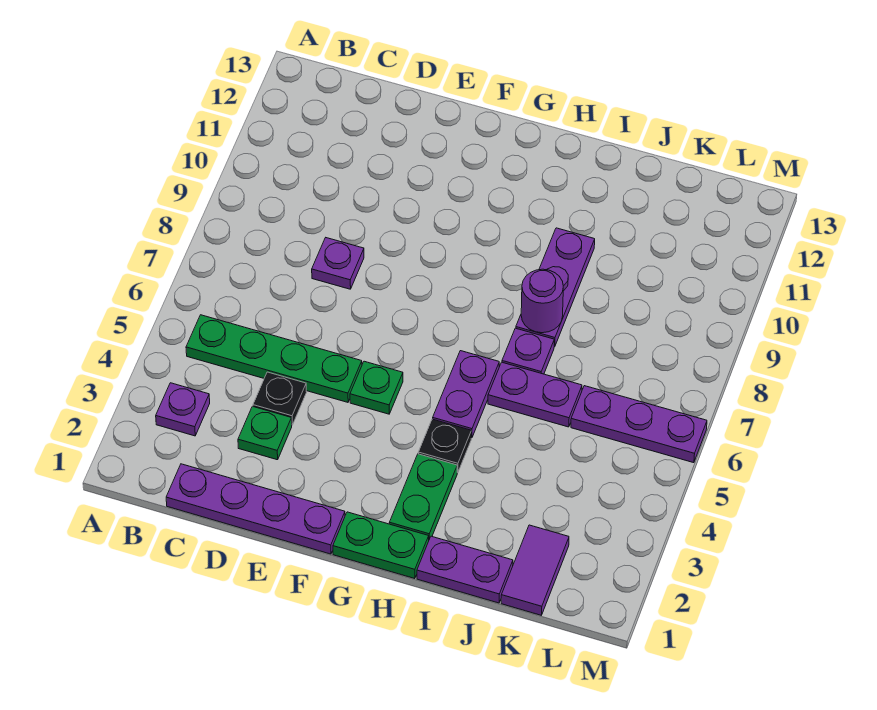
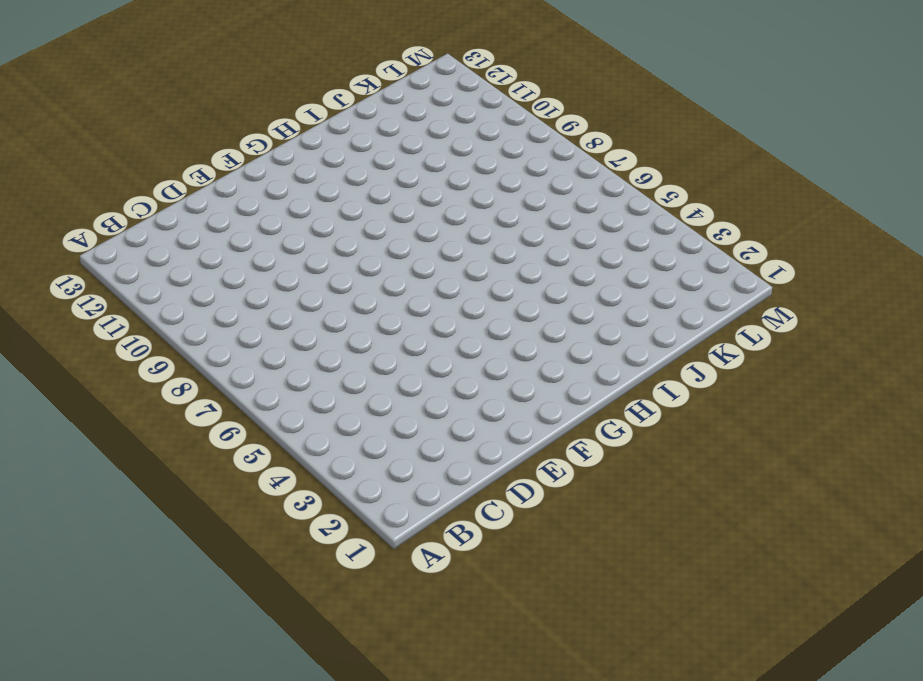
none -> purple plate B3 level 1
none -> green plate B5:E5 level 1
none -> purple plate C1:F1 level 1

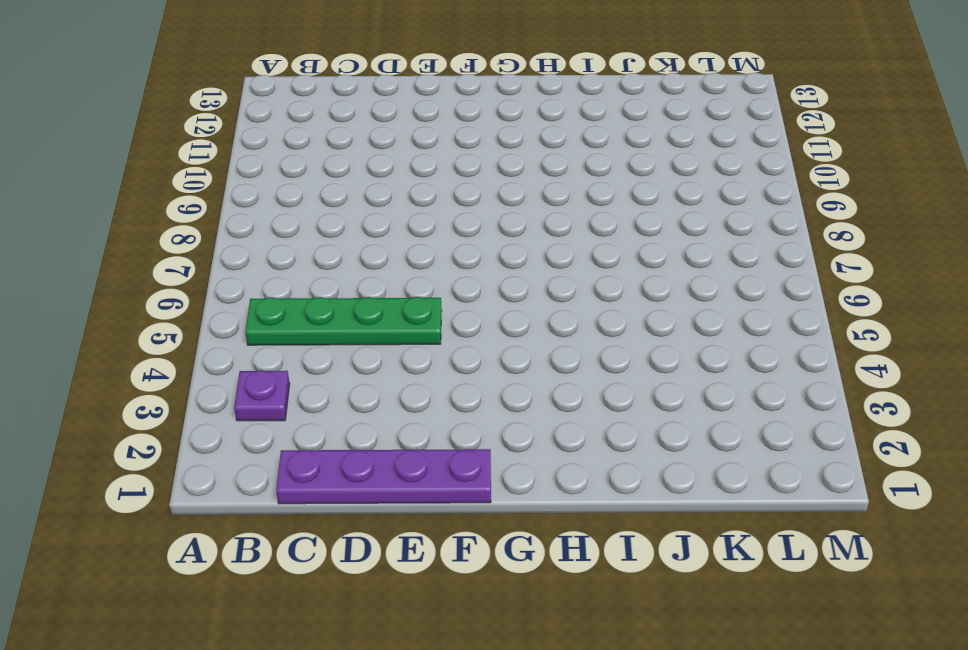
none -> green plate D3 level 1
none -> black plate D4 level 1
none -> purple plate D8 level 1

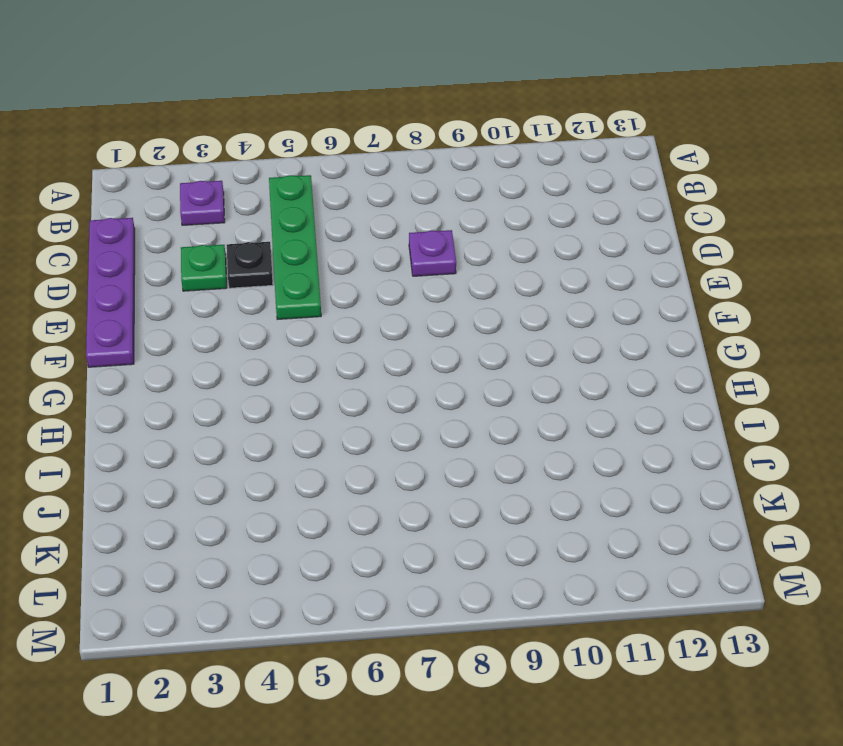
none -> green plate F5 level 1
none -> green plate G1:H1 level 1
none -> green plate H2:H3 level 1

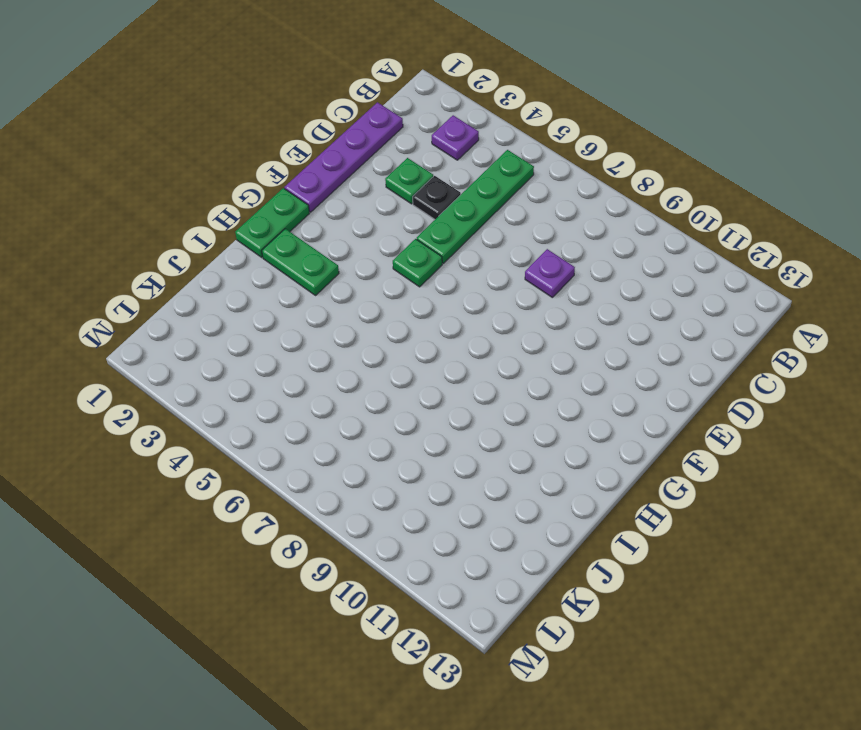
none -> black plate H4 level 1
none -> purple plate H5:H6 level 1
none -> purple plate I1:J1 level 1

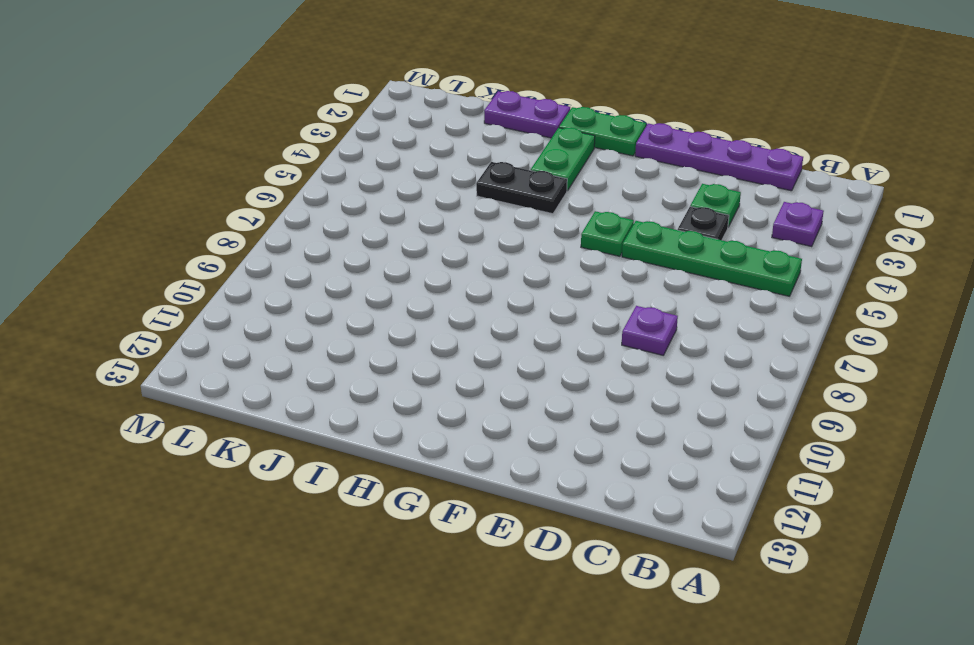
black plate H4:I4 level 1 -> black plate H4 level 1
none -> purple plate H5:H6 level 1
none -> purple plate I6:J6 level 1
none -> purple plate I7 level 1

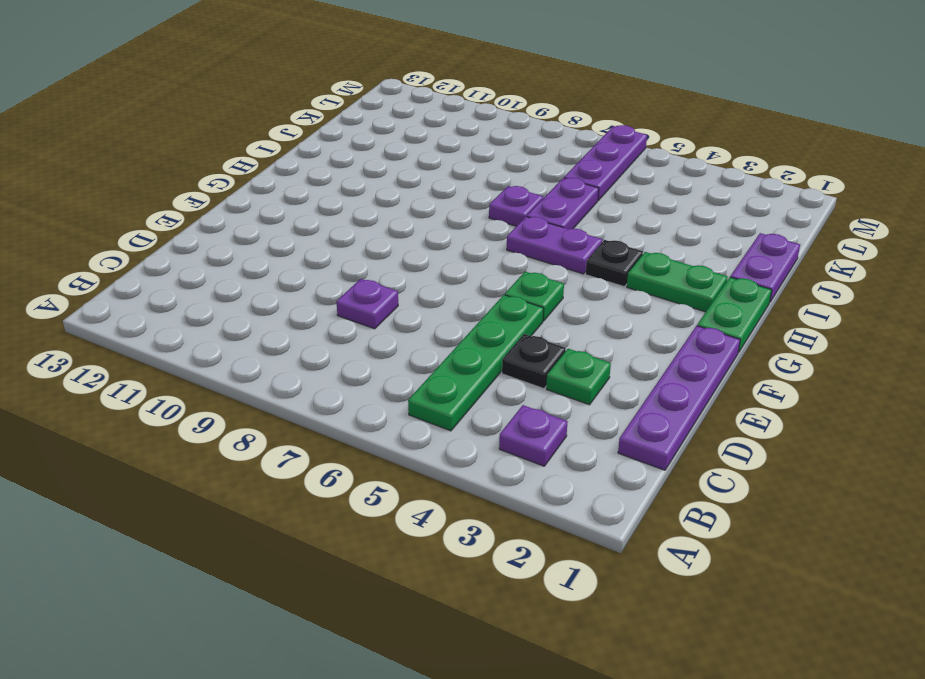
none -> purple plate I8:I10 level 1
none -> purple tile K1:K2 level 1
none -> purple round brick I8 level 2

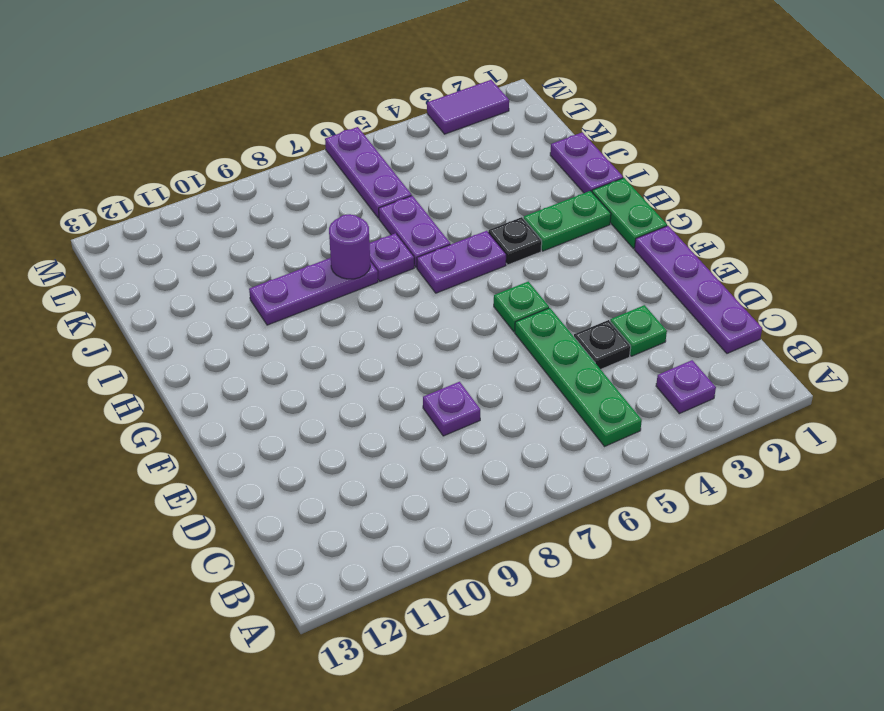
purple tile M2:M3 level 1 -> purple tile K1:K2 level 1

